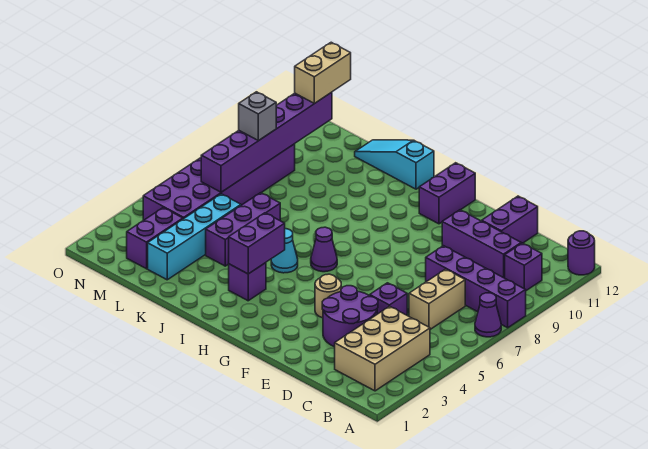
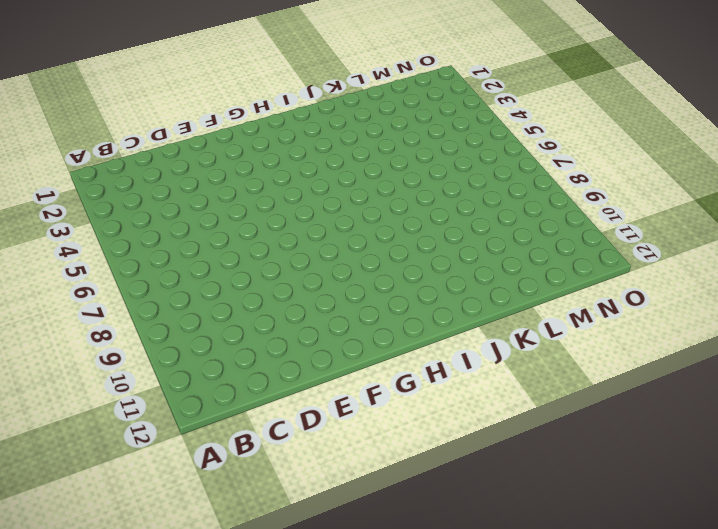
none -> purple cone A7 level 1
none -> purple brick A8:D8 level 1
none -> purple round brick A12 level 1

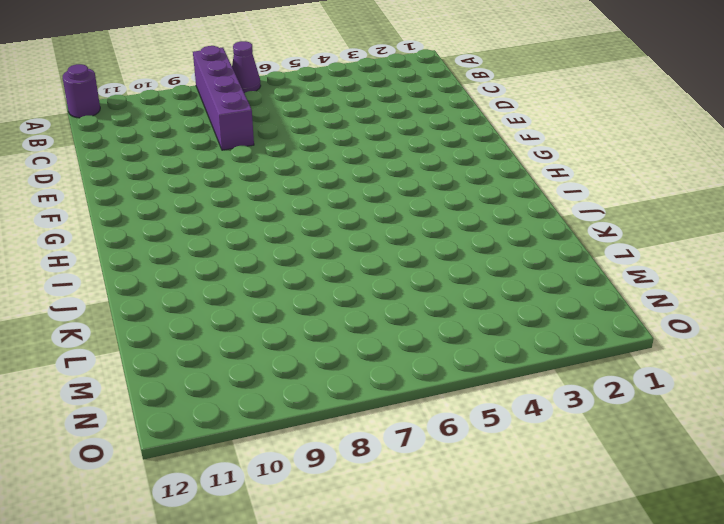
none -> tan brick B2:C4 level 1
none -> purple brick B10 level 1
none -> tan brick C6:C7 level 1

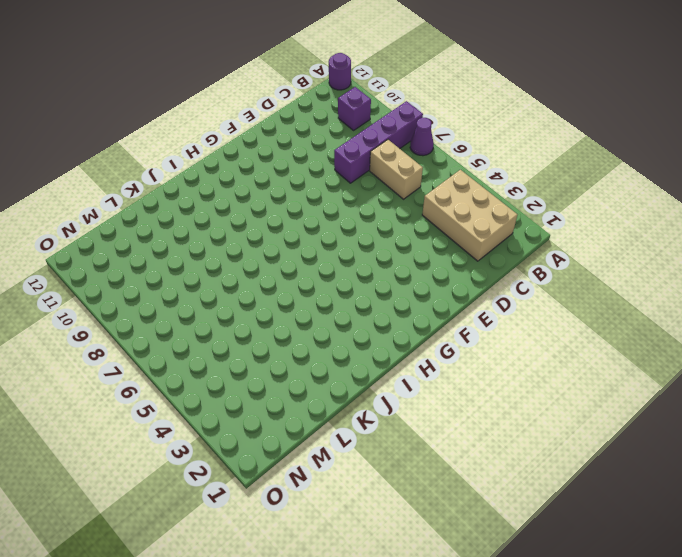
none -> purple brick C10:E10 level 1
none -> purple round brick D3:E4 level 1
none -> purple brick D5 level 1

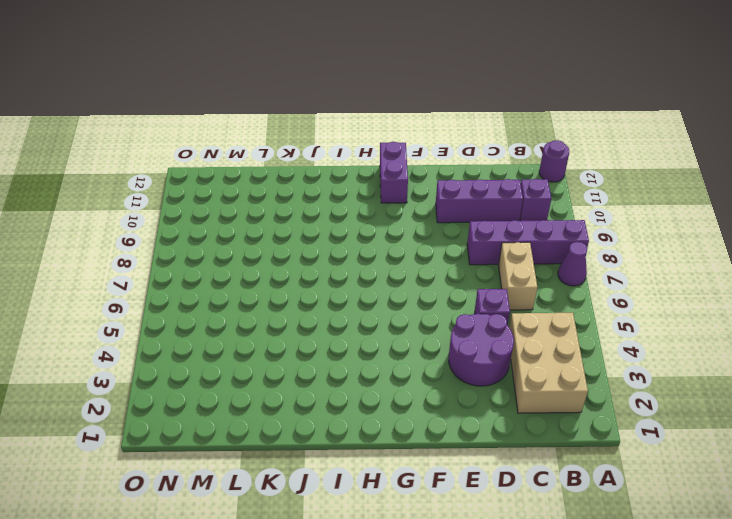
none -> purple brick D11:D12 level 1
none -> tan round brick F4 level 1
none -> purple cone H6 level 1

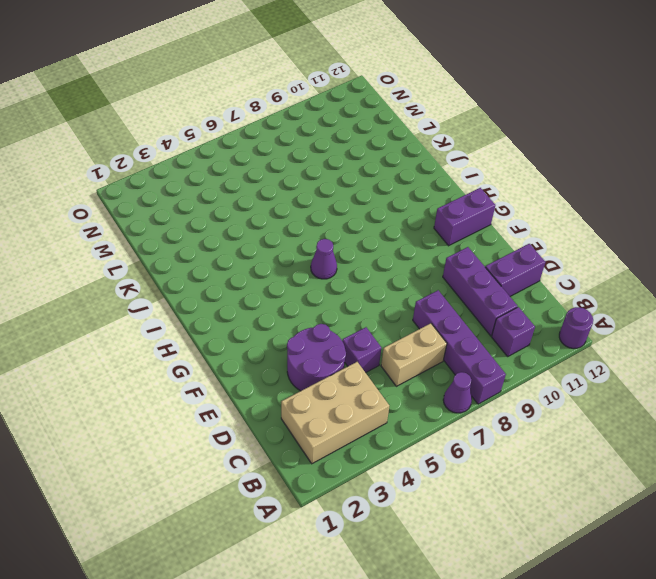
none -> tan round brick F4 level 1
none -> purple brick I3 level 1
none -> cyan cone I5 level 1

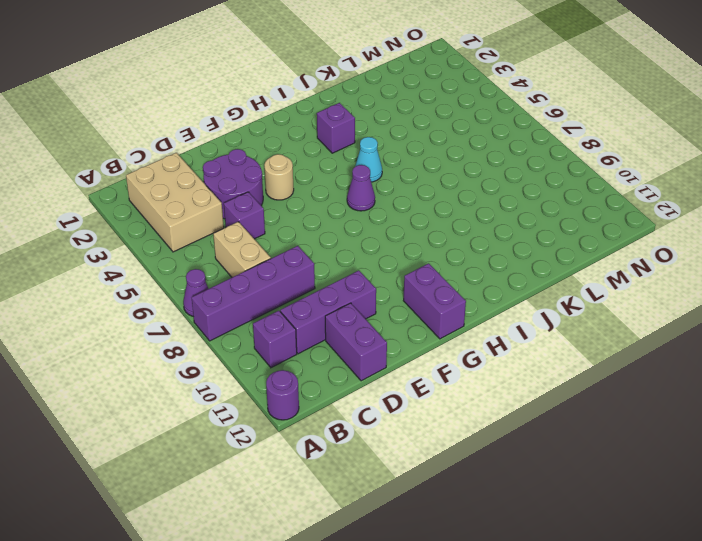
none -> cyan slope I12:K12 level 1 top I
none -> purple brick K4:K6 level 1
none -> cyan brick L2:L5 level 1

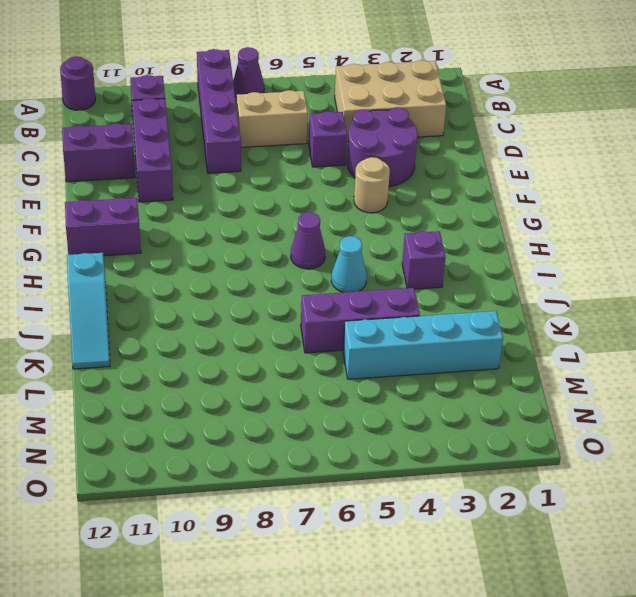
none -> purple brick M2:M3 level 1
none -> purple brick M4:N9 level 1
none -> purple brick I3:I4 level 2

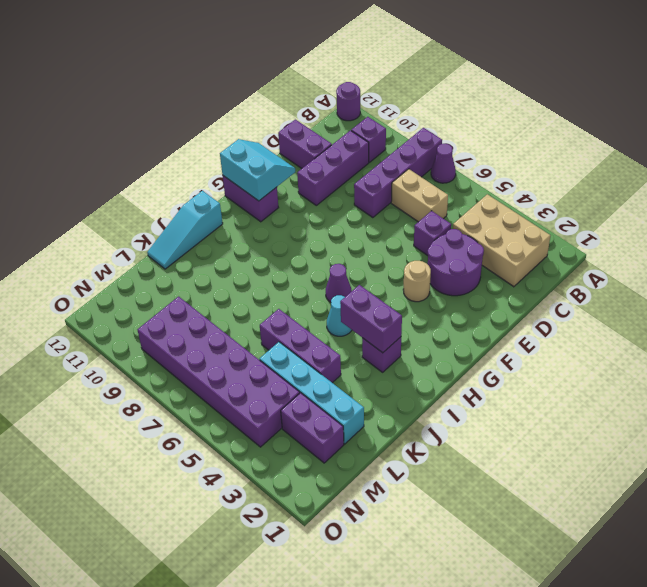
cyan slope F11:G12 level 2 top G -> none
none -> purple brick M6:M11 level 2
none -> grey brick M8 level 3
none -> tan brick M11:M12 level 3

